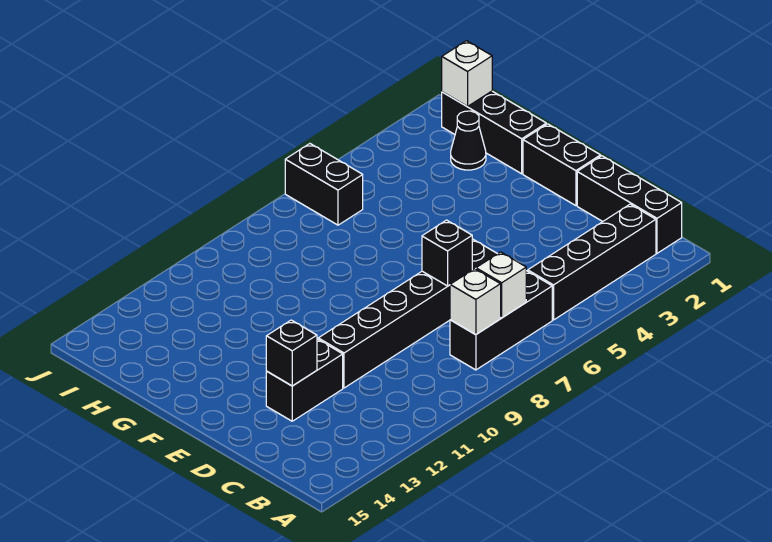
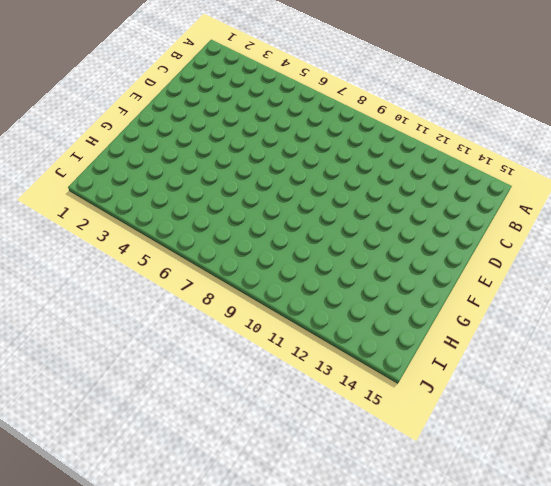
none -> black brick B1:D1 level 1
none -> black brick B2:B5 level 1
none -> black brick B6:B8 level 1

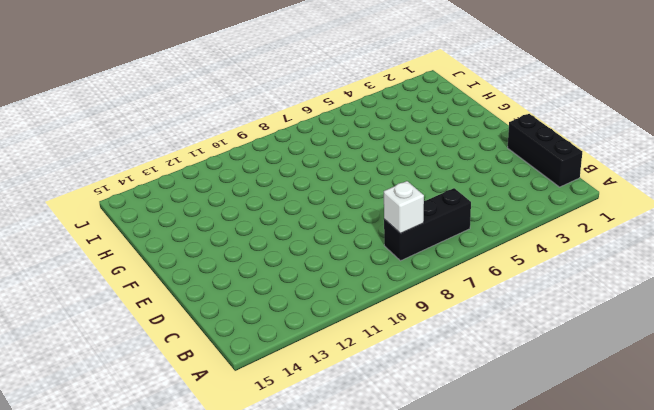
none -> black brick B2:B5 level 1
none -> black brick D6:D11 level 1
none -> black brick D12:D13 level 1

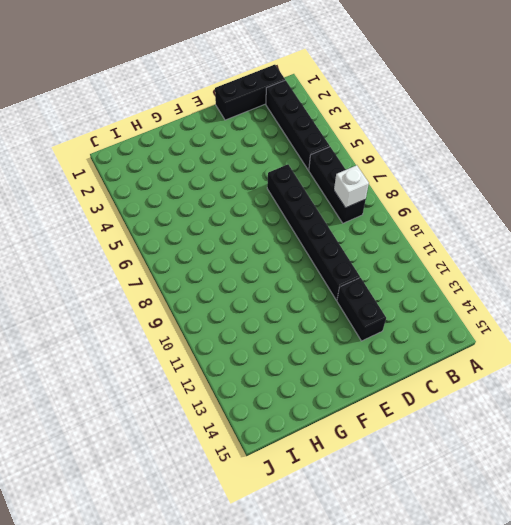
none -> black brick E1:F1 level 1
none -> black brick G1:I1 level 1
none -> black cone H2 level 1

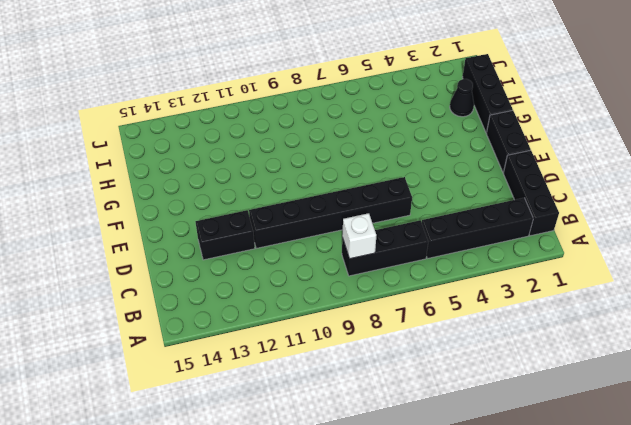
none -> black brick I6:J6 level 1
none -> white brick B7 level 2
none -> black brick D7 level 2

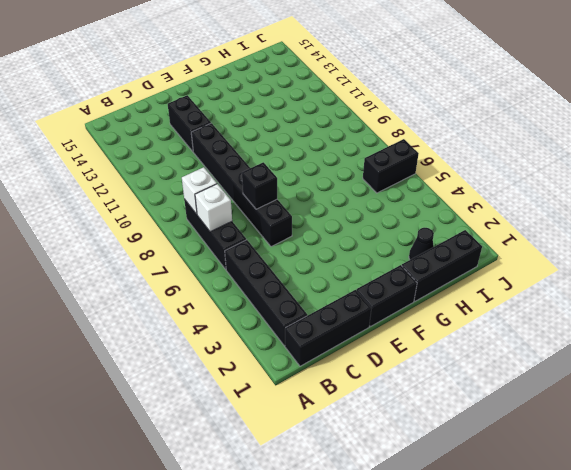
none -> black brick D13 level 2
none -> white brick I1 level 2

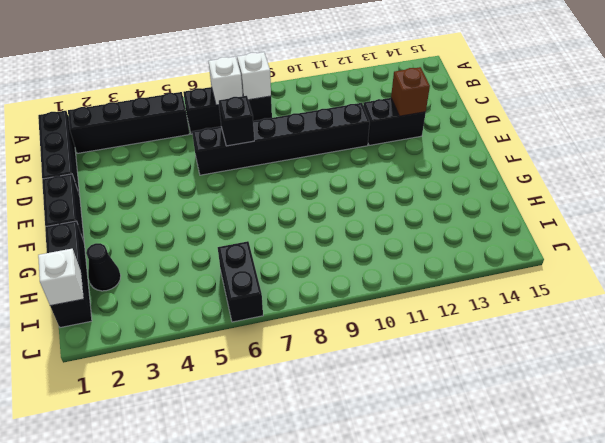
brown brick D13 level 2 -> black brick D13 level 2

